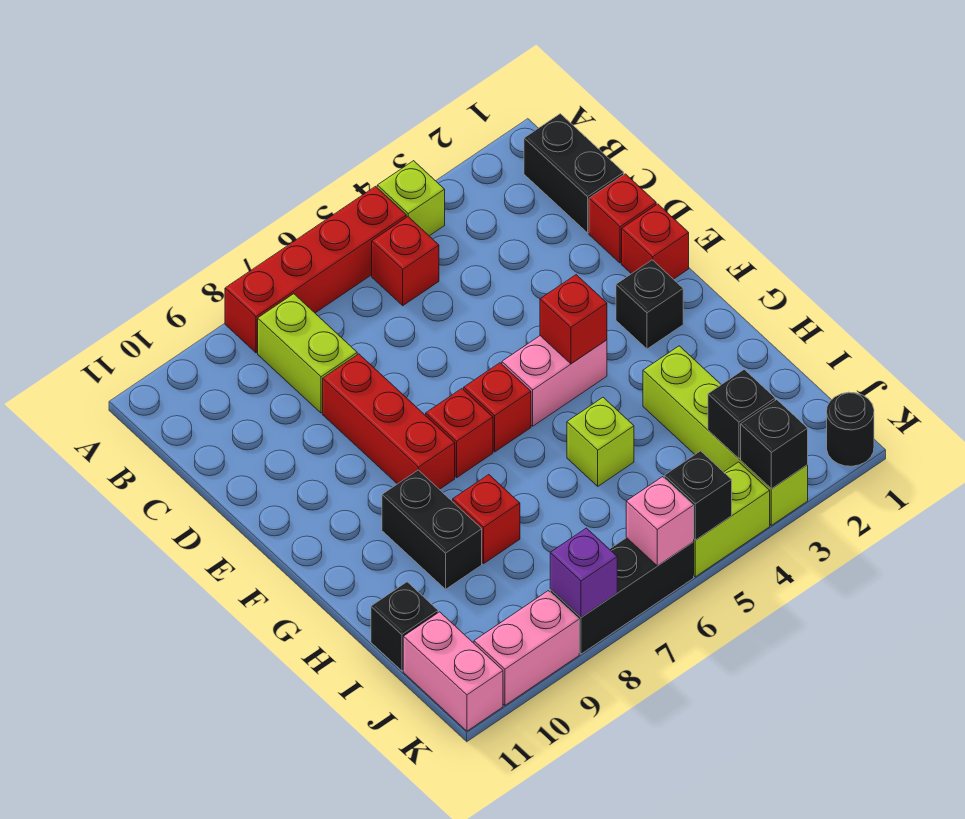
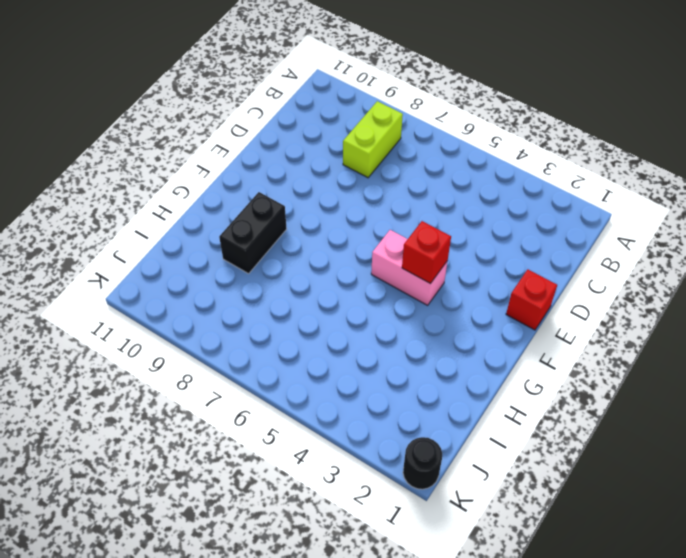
none -> lime brick A4 level 1
none -> red brick A5:A8 level 1
none -> black brick B1:C1 level 1

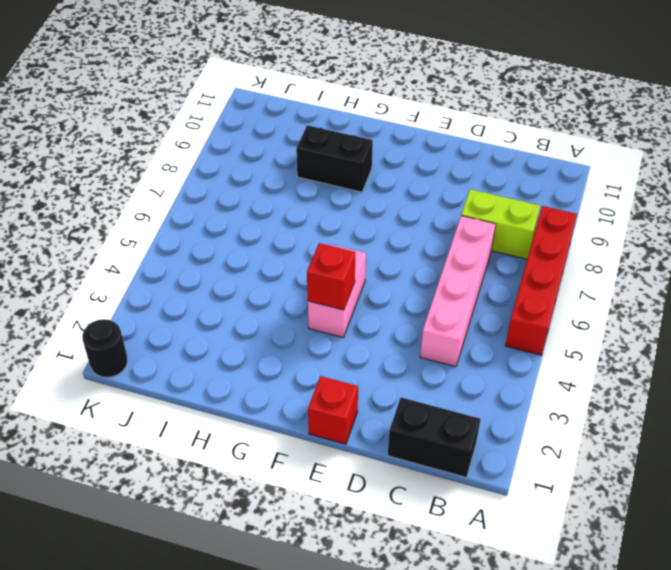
pink brick C4:C7 level 1 -> none
none -> lime brick A4 level 1
none -> red brick B5 level 1
none -> red brick D1 level 1

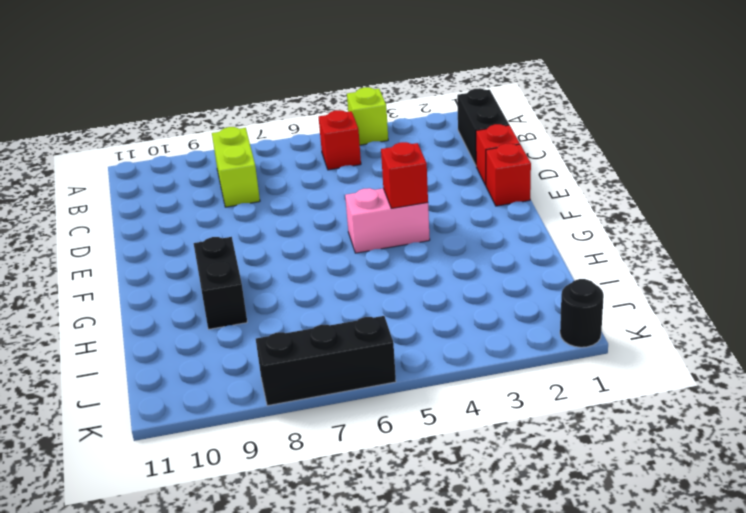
none -> red brick A5:A8 level 1
none -> red brick D8:F8 level 1
none -> black brick F2 level 1

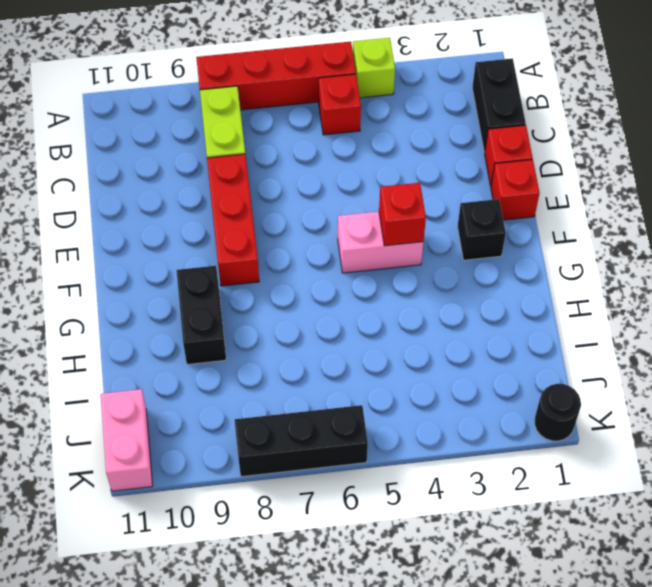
none -> red brick F6 level 1
none -> red brick F7 level 1
none -> lime brick H3:K3 level 1

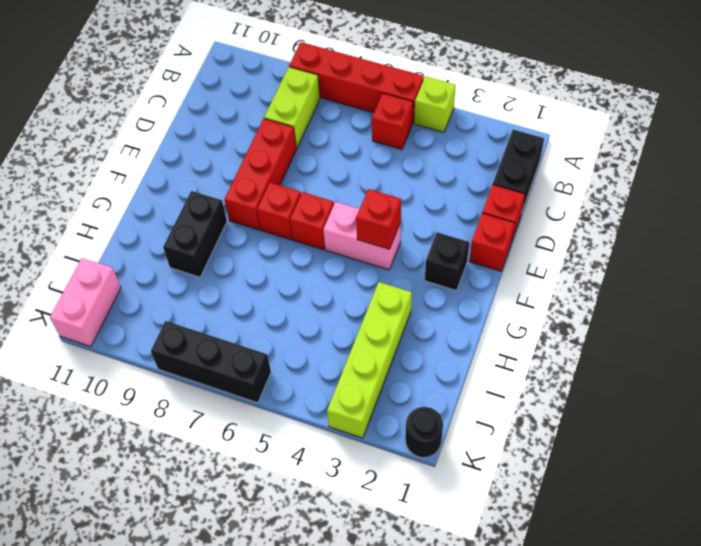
none -> lime brick H5 level 1
none -> red brick H8 level 1
none -> black brick I11 level 1

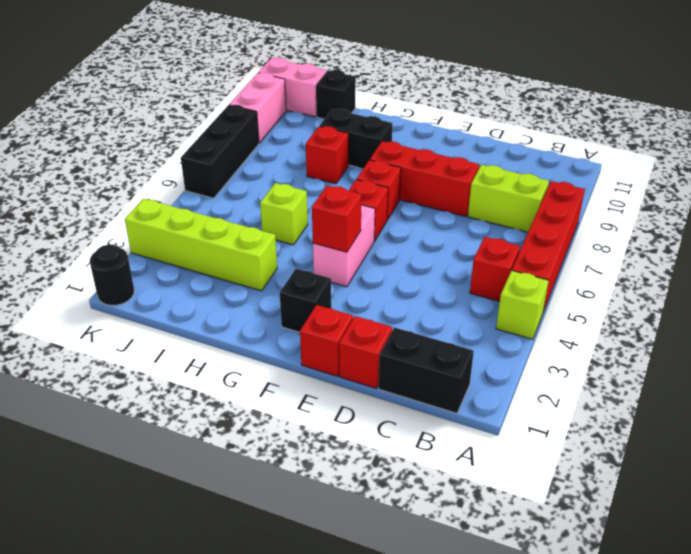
none -> lime brick K4:K5 level 1
none -> black brick J3 level 2
none -> black brick K3 level 2

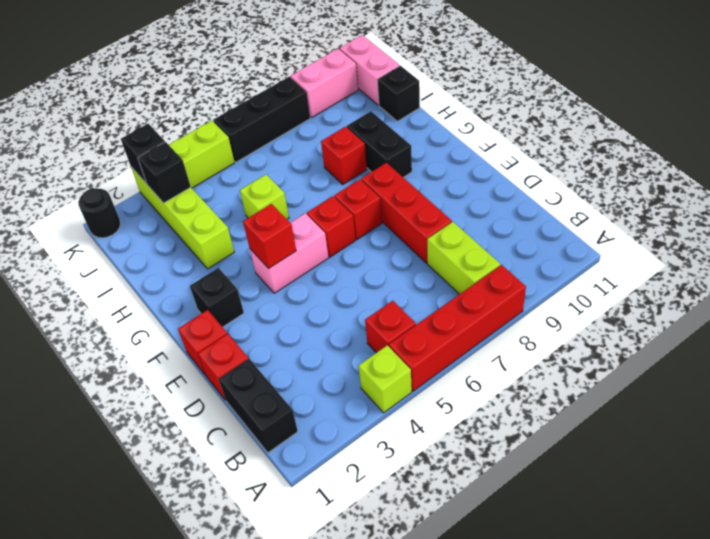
none -> black brick K5 level 2
none -> pink brick K6 level 2
none -> purple brick K8 level 2

